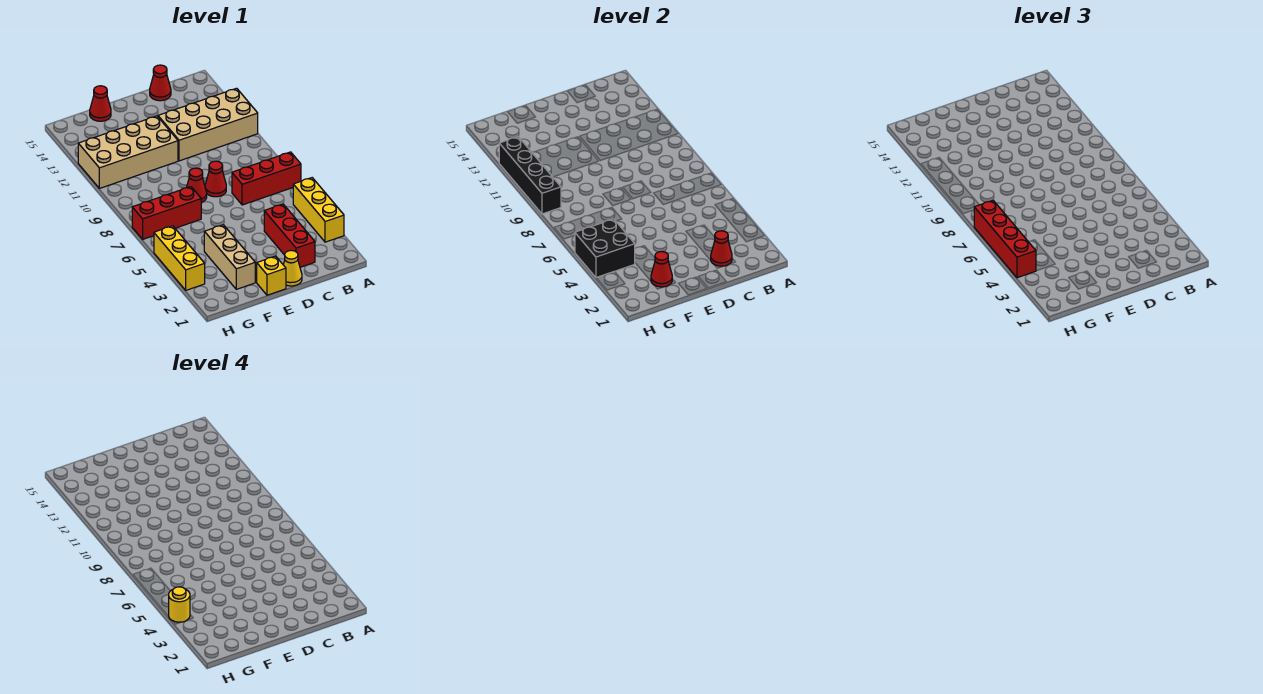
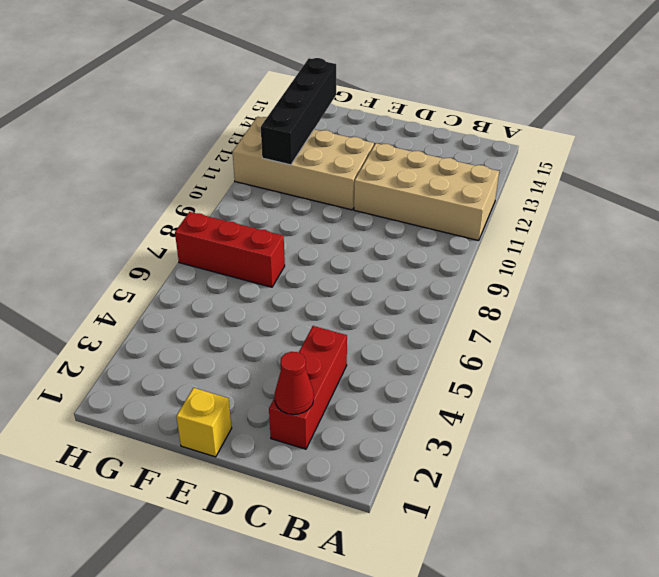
black brick G11:G14 level 2 -> black brick H9:H12 level 2
none -> yellow brick A3:A5 level 1
none -> red brick A7:C7 level 1
none -> red cone C15 level 1

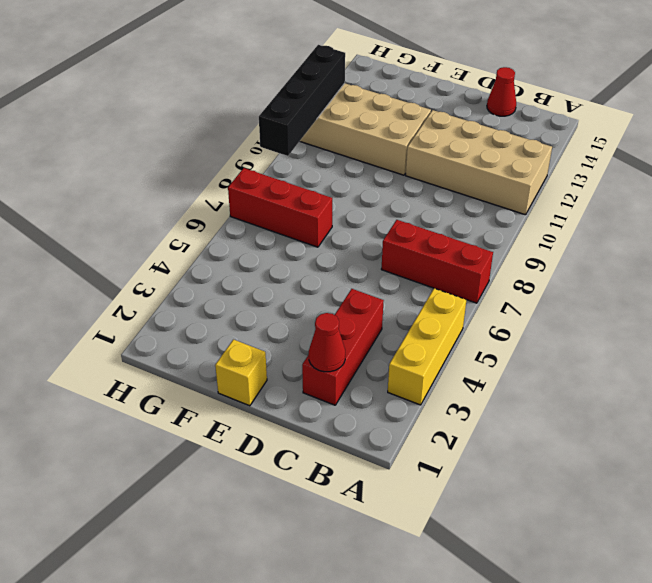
none -> yellow cone D1 level 1
none -> red cone D8 level 1
none -> red cone E8 level 1

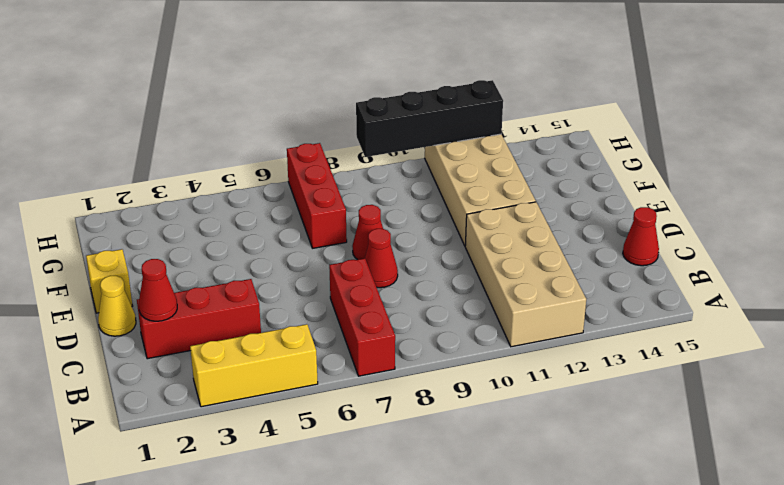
none -> tan brick F2:F4 level 1
none -> red cone F15 level 1
none -> yellow brick H3:H5 level 1

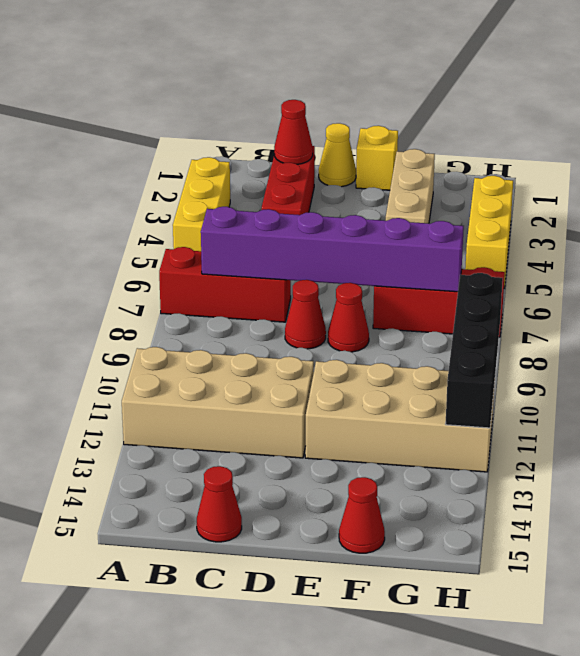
purple brick B7:G7 level 2 -> none
none -> red cone F2 level 2
none -> black brick G4:H5 level 2
none -> red brick H4:H7 level 3

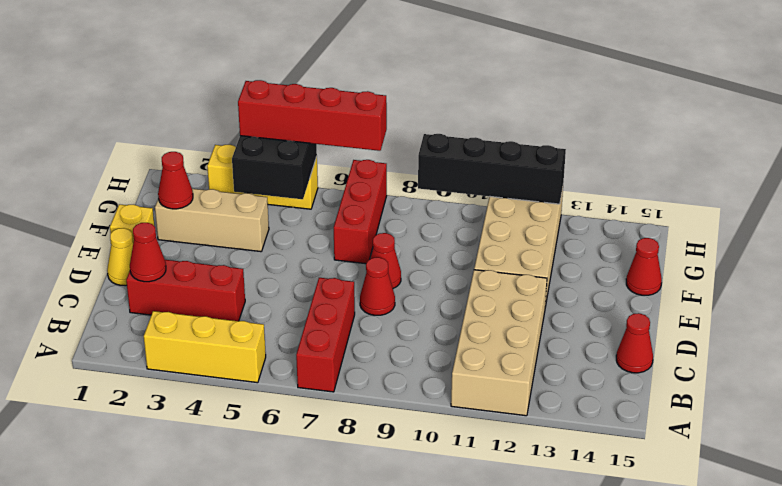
none -> yellow round brick H4 level 4

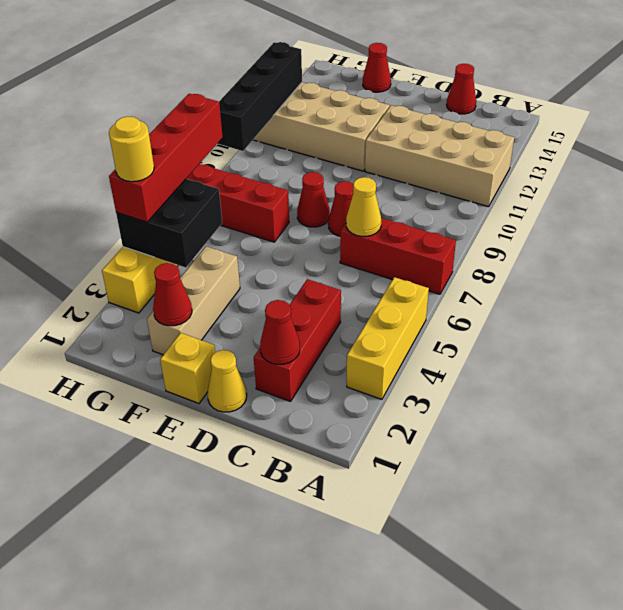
yellow cone C7 level 2 -> none

